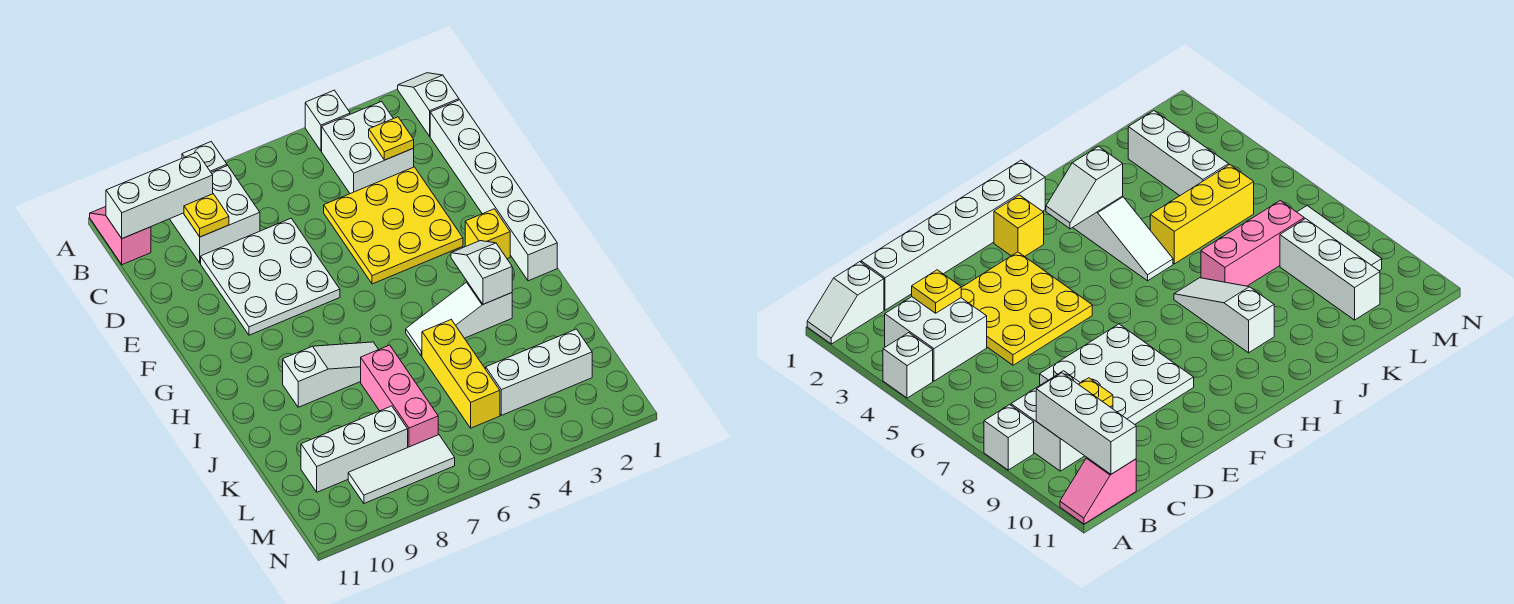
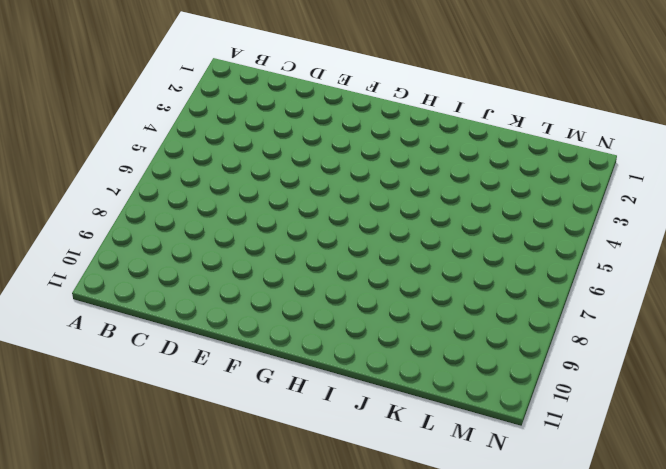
none -> white slope A1:B1 level 1 top B
none -> white brick A4 level 1
none -> white brick A8 level 1

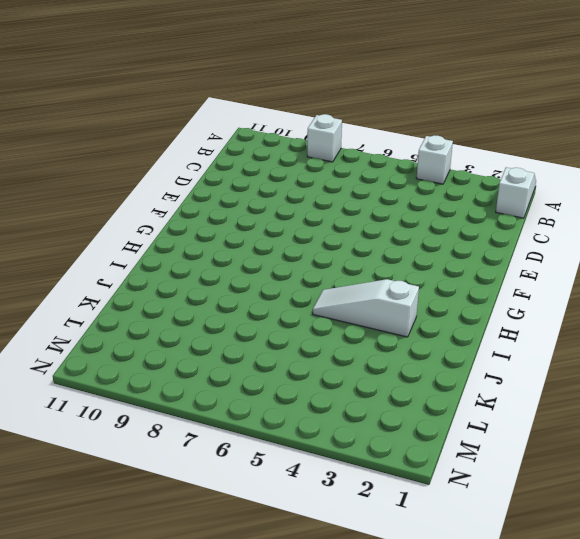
none -> pink slope A11:B11 level 1 top B
none -> white brick B3:C4 level 1
none -> white brick B8:C9 level 1

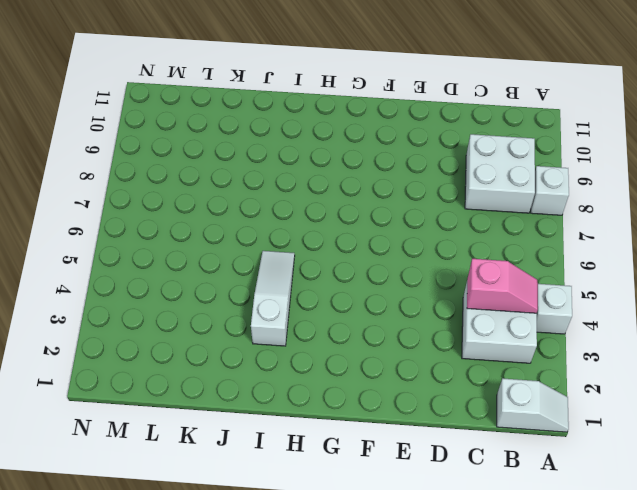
pink slope B4:C4 level 2 top C -> pink slope A11:B11 level 1 top B
none -> white brick C1:H1 level 1
none -> yellow plate D3:F5 level 1
none -> white plate D7:F9 level 1

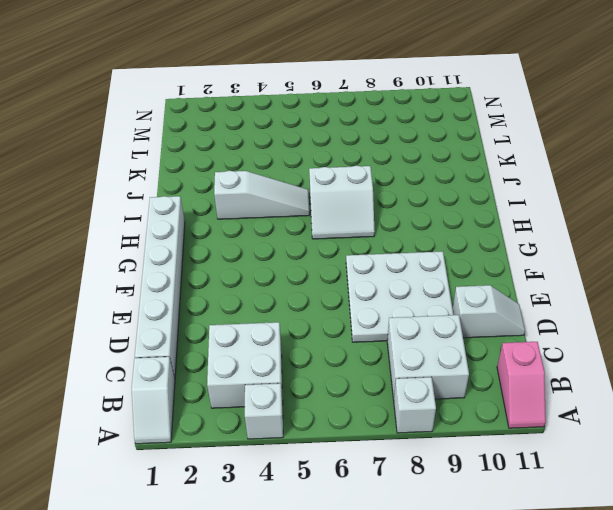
white slope D10:D11 level 1 top 10 -> white slope H3:I3 level 2 top I
white slope H6:I7 level 1 top I -> white slope I7:I9 level 1 top 9
none -> yellow plate D3:F5 level 1
none -> yellow brick G2 level 1
none -> yellow brick J5:L5 level 1

